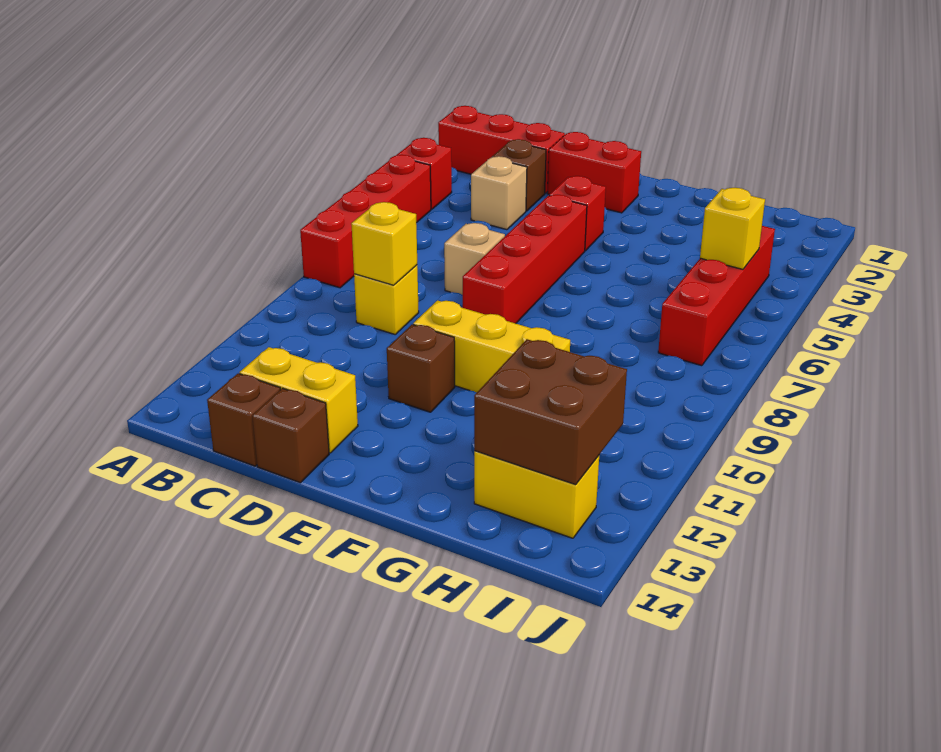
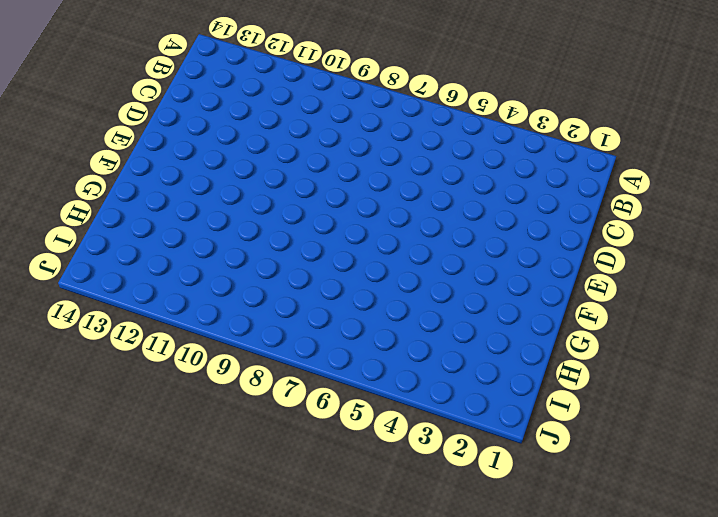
none -> red brick A2:C2 level 1
none -> red brick A4 level 1
none -> red brick A5:A8 level 1

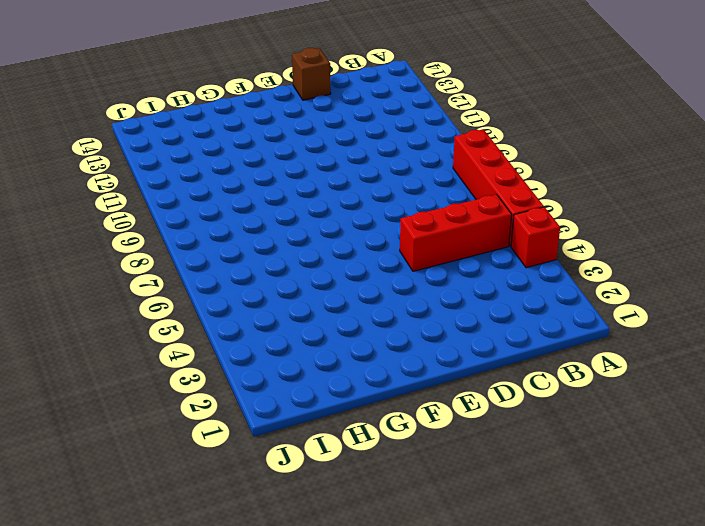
red brick B5:D5 level 1 -> red brick A2:C2 level 1
none -> brown brick C3 level 1
none -> tan brick C4 level 1
none -> yellow brick C9 level 1

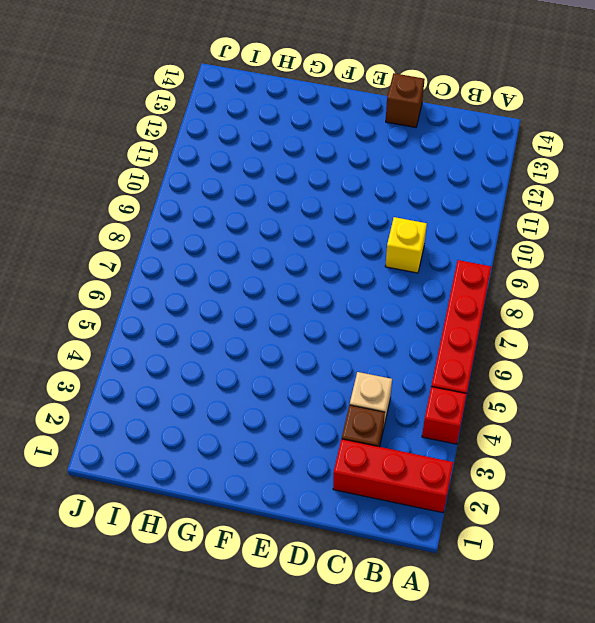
none -> yellow brick C13:D13 level 1
none -> brown brick C14 level 1
none -> red brick D2:E2 level 1

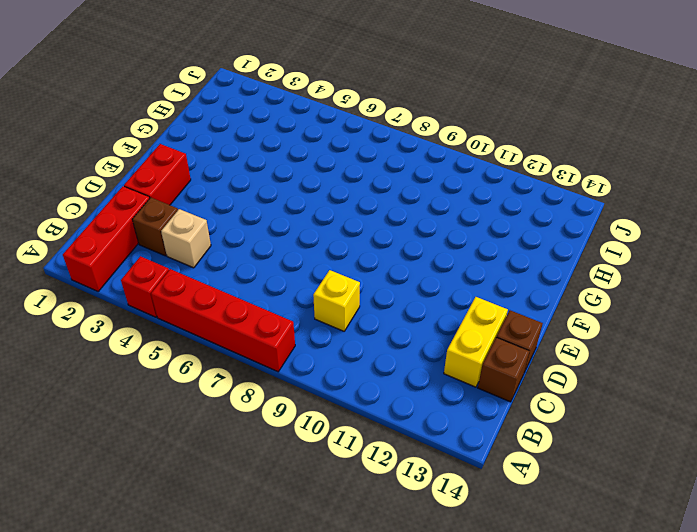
none -> tan brick D7 level 1
none -> red brick E4 level 1
none -> red brick E5:E8 level 1

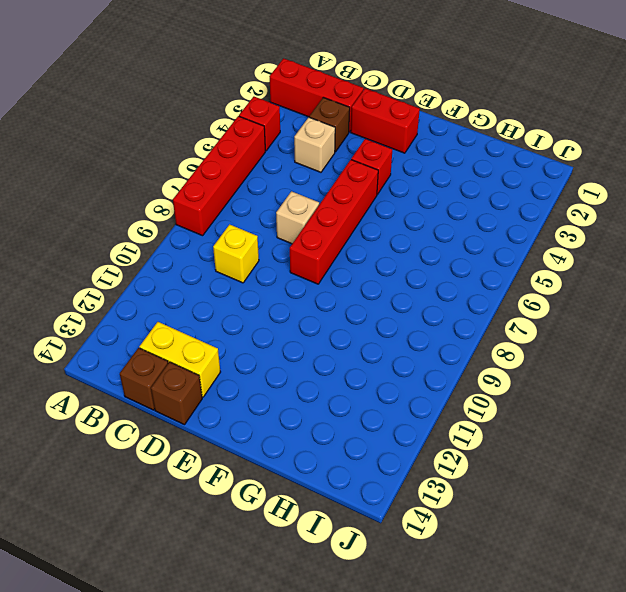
none -> yellow brick E10:G10 level 1
none -> brown brick E11 level 1
none -> yellow brick H13:I13 level 1

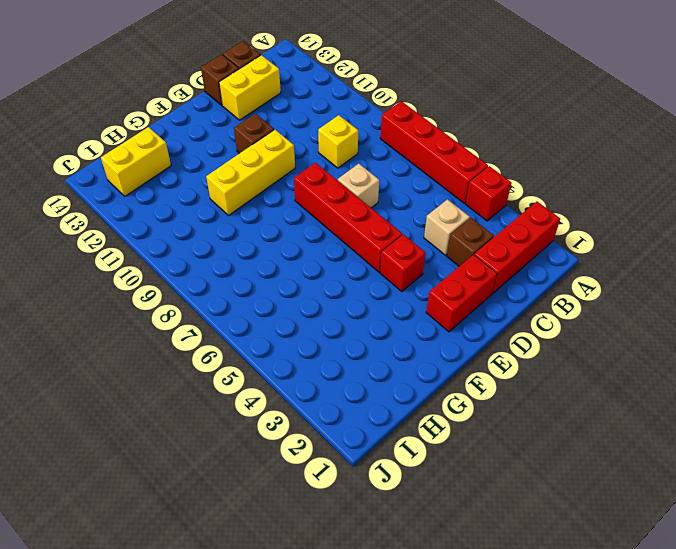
none -> red brick I4:I7 level 1
none -> yellow brick C9 level 2
none -> brown brick H12:I13 level 2

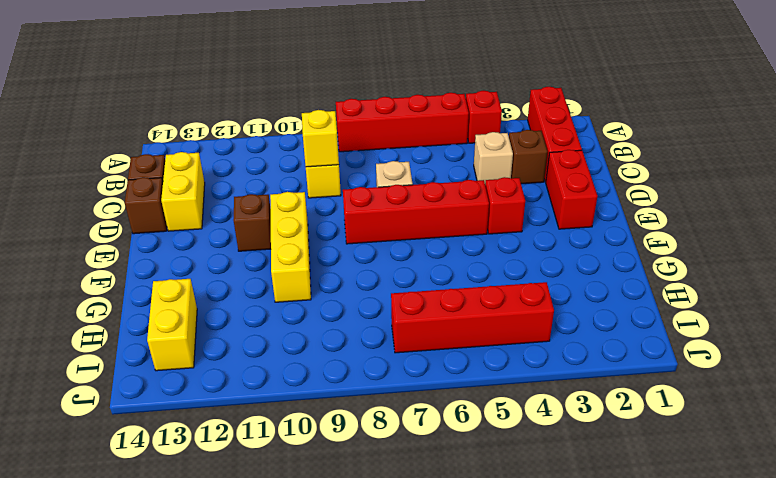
none -> brown brick H12:I13 level 2
none -> yellow brick I5 level 2

